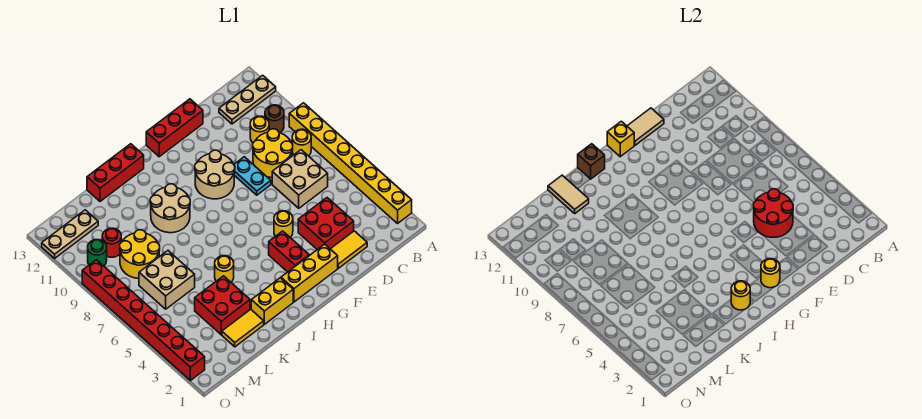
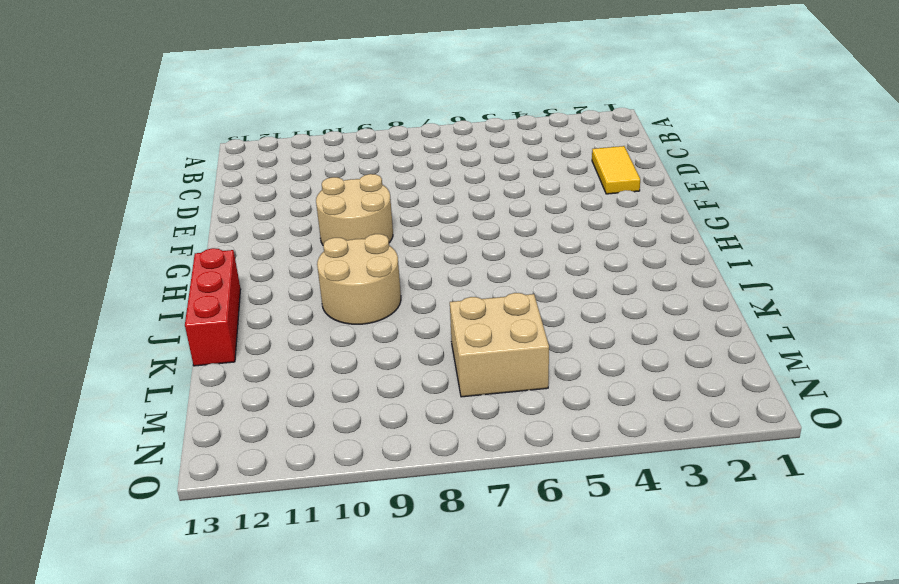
none -> yellow brick A2:A9 level 1
none -> tan plate A12:C12 level 1
none -> yellow round brick B8 level 1
none -> brown round brick B10 level 1

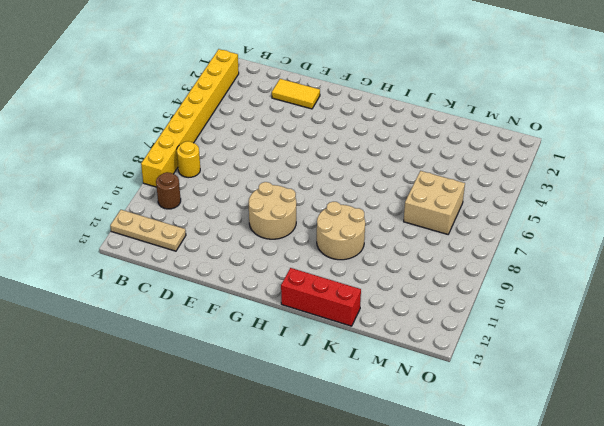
none -> tan brick C6:D7 level 1
none -> yellow round brick C8:D9 level 1
none -> yellow round brick C10 level 1
none -> red brick D3:E4 level 1

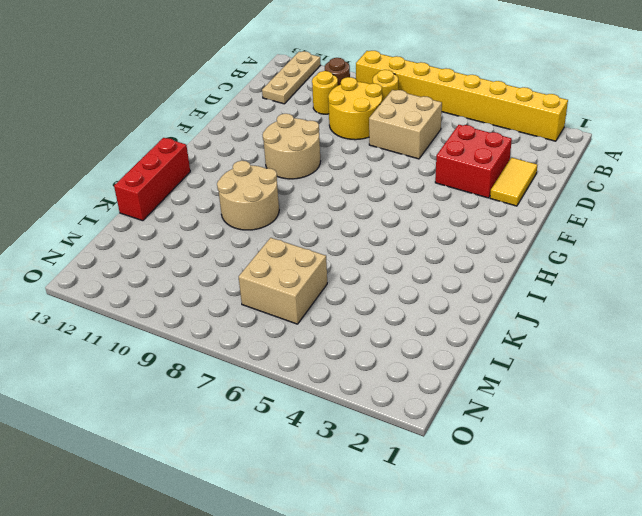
none -> cyan plate E8:E9 level 1
none -> red brick E13:G13 level 1
none -> yellow brick F2:H2 level 1
none -> yellow round brick F5 level 1

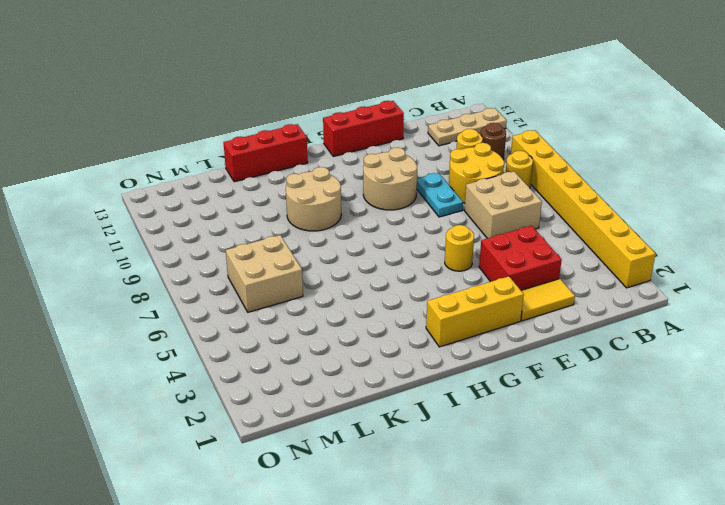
none -> red brick G3:G4 level 1
none -> yellow brick I2:J2 level 1
none -> yellow round brick J5 level 1
none -> yellow tile K2:L2 level 1

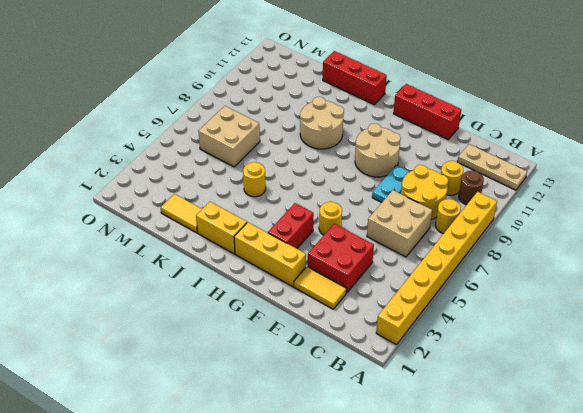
none -> red brick K3:L4 level 1
none -> yellow round brick L8:M9 level 1
none -> red round brick M10 level 1
none -> tan plate M12:O12 level 1

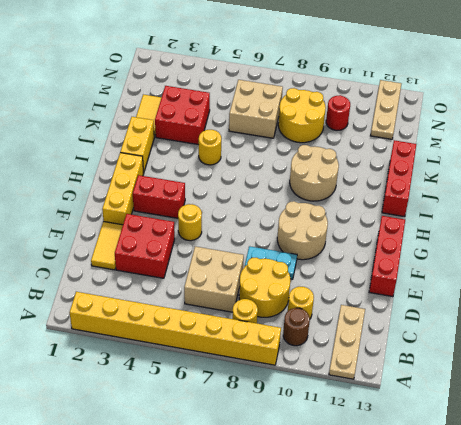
none -> green round brick N10 level 1
none -> red brick O2:O9 level 1
none -> red round brick D4:E5 level 2
none -> tan tile E13:F13 level 2

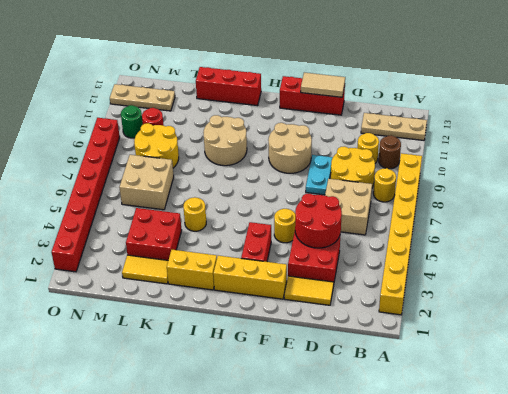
none -> yellow round brick G2 level 2
none -> yellow brick G13 level 2
none -> yellow round brick I2 level 2
none -> brown brick I13 level 2

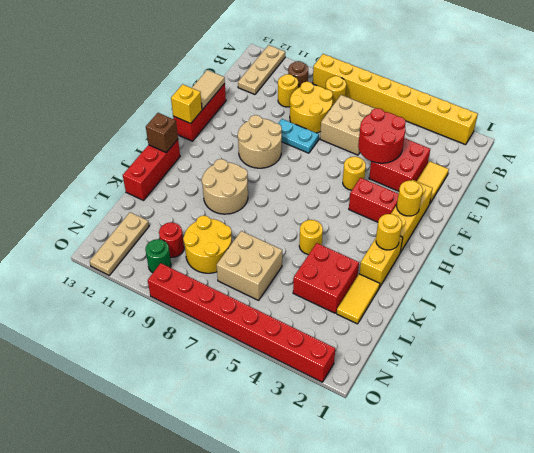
none -> tan tile K12:K13 level 2

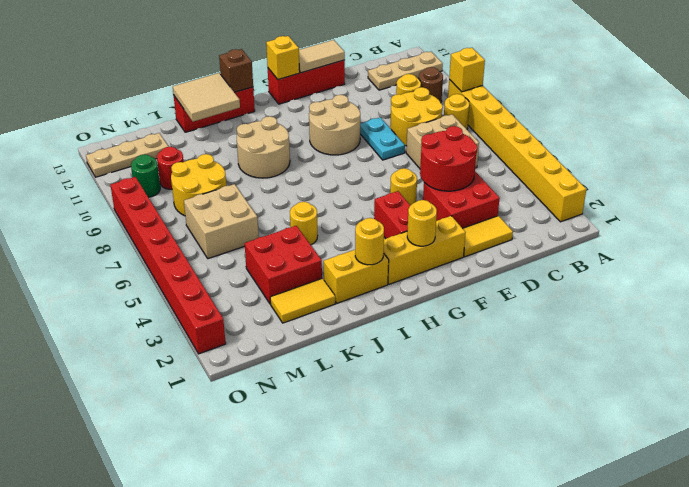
yellow brick A9 level 2 -> none
tan tile J12:K13 level 2 -> tan tile K12:K13 level 2

